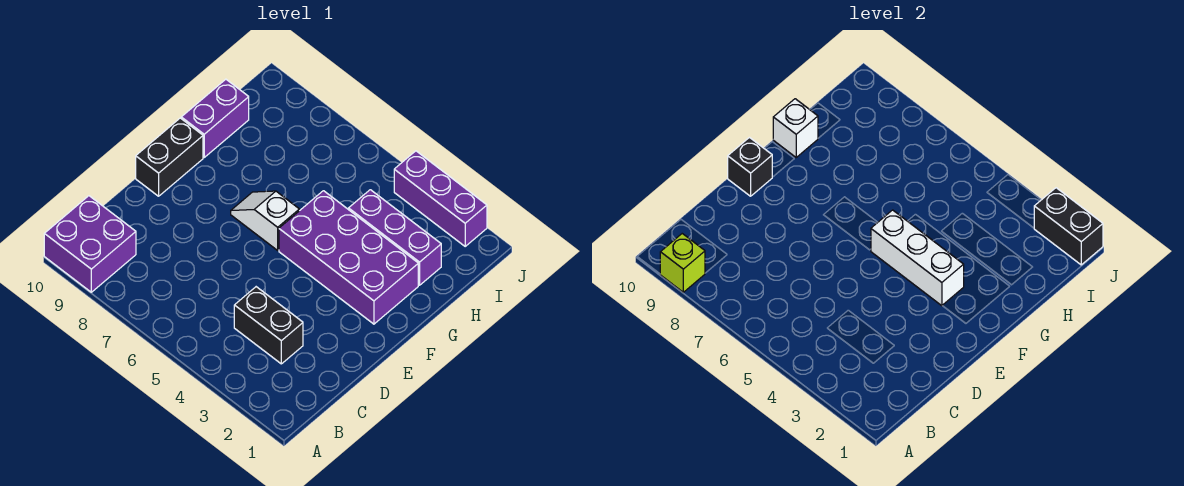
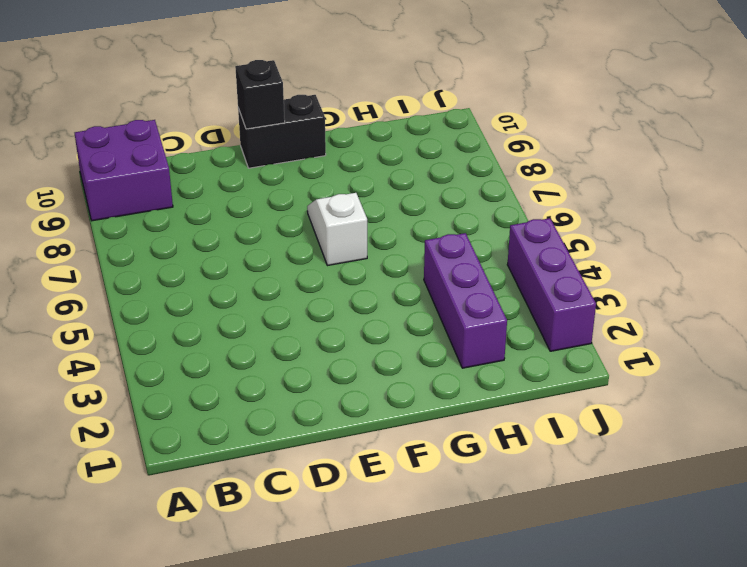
none -> black brick C3:C4 level 1
none -> purple brick F2:G5 level 1
none -> purple brick G10:H10 level 1

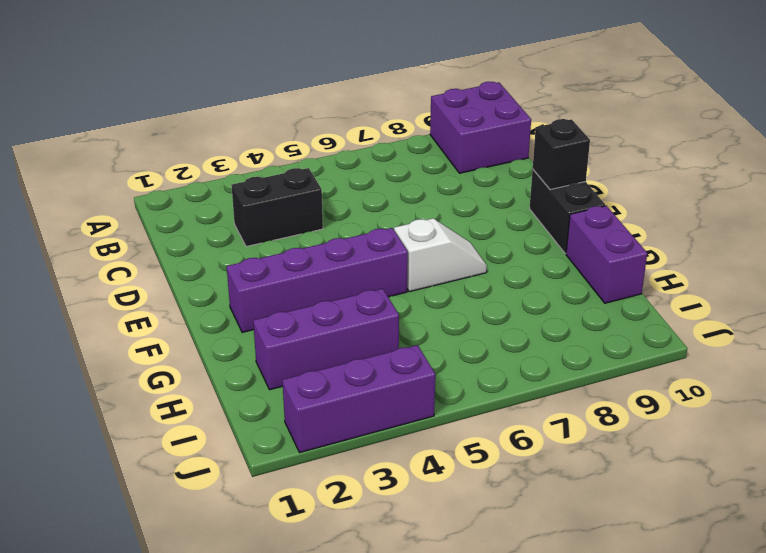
purple brick F2:F5 level 1 -> purple brick F2:G5 level 1
none -> lime brick A9 level 2
none -> white brick F3:F5 level 2
none -> white brick G10 level 2

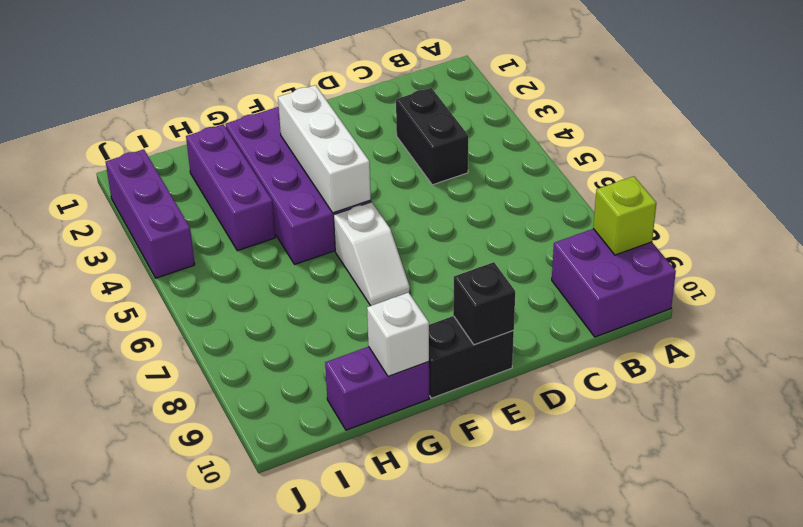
none -> black brick J1:J2 level 2

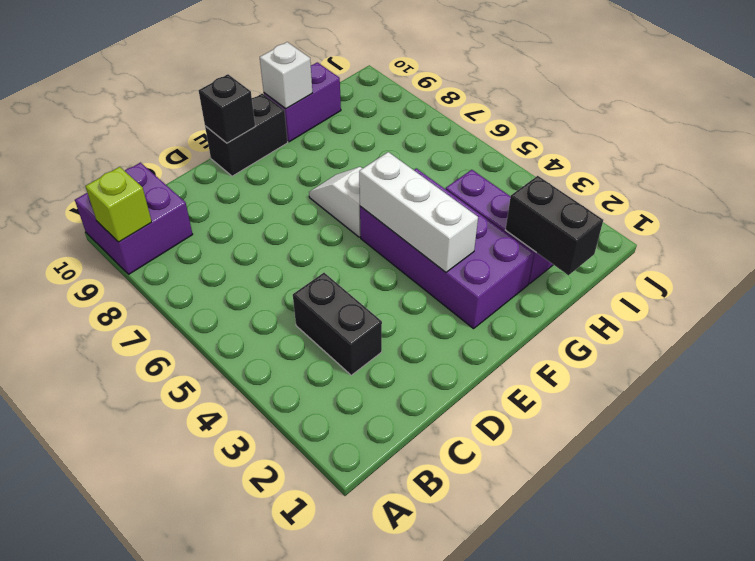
black brick H1:H2 level 2 -> black brick J1:J2 level 2
none -> purple brick J2:J4 level 1

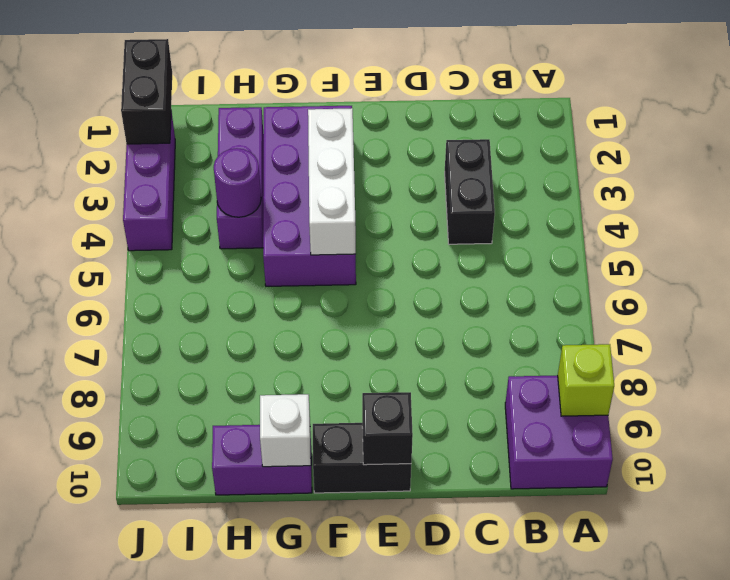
purple round brick H4 level 2 -> none
none -> white slope F6:F7 level 1 top 6

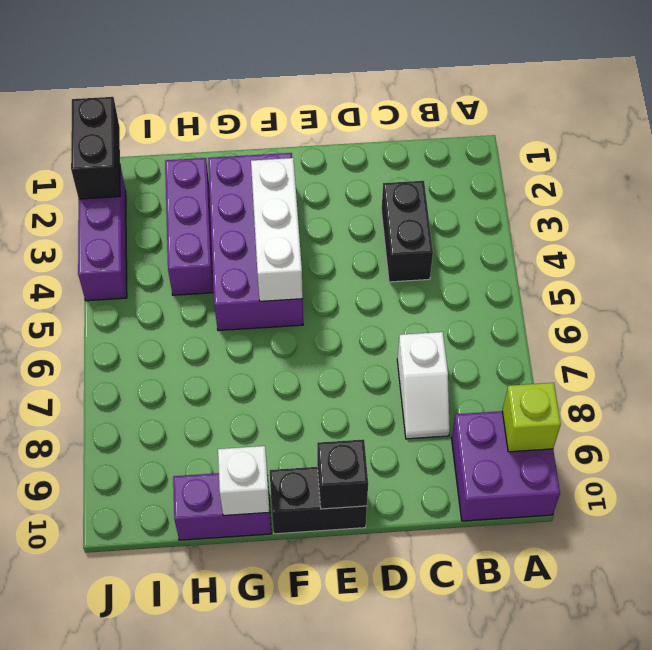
white slope C7:C8 level 1 top 7 -> white slope F6:F7 level 1 top 6

